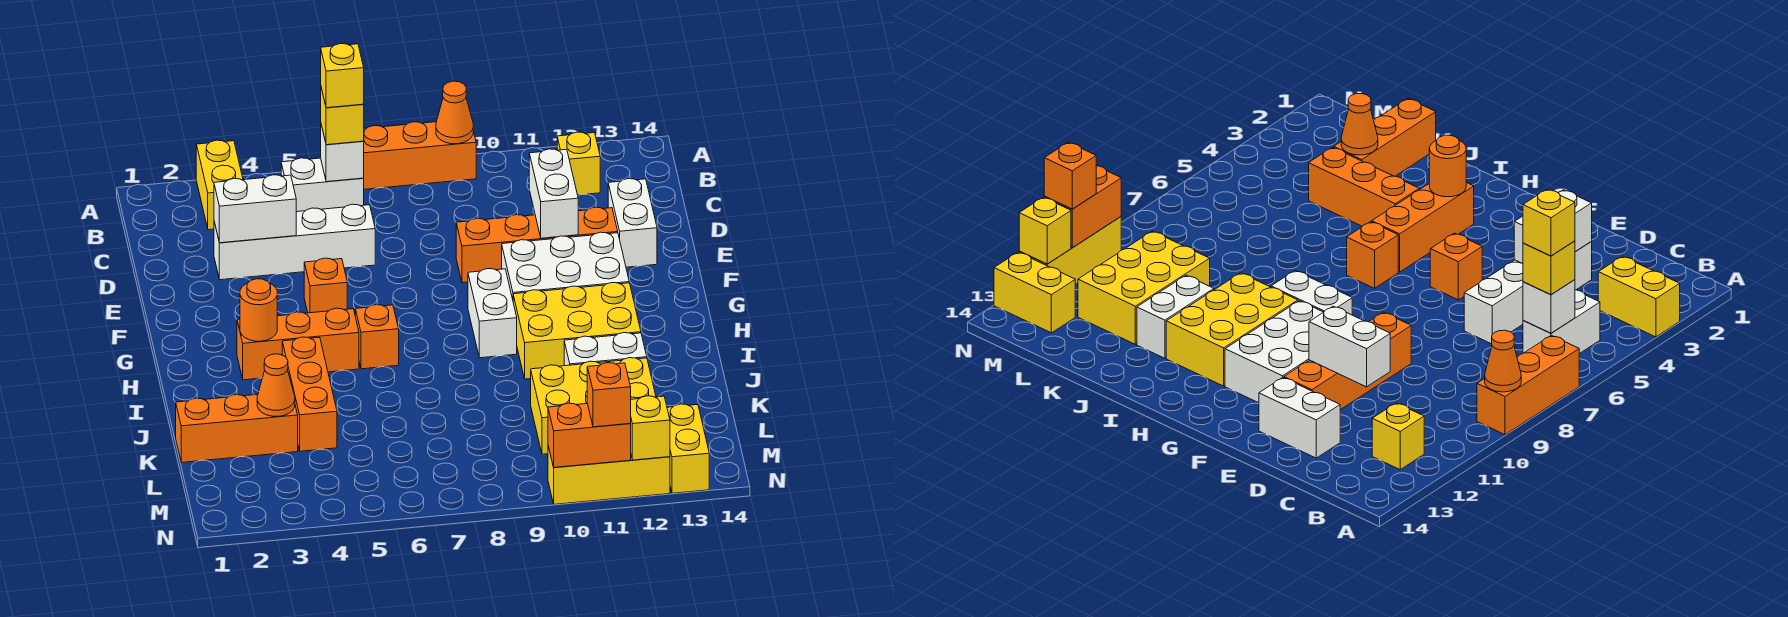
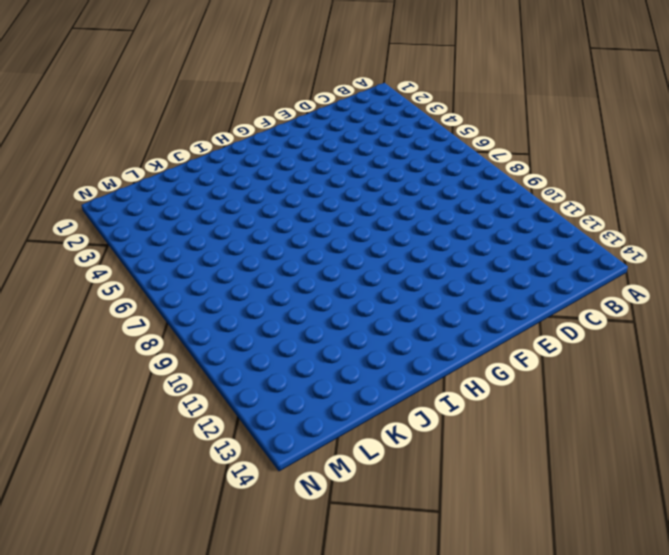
none -> yellow brick A3:B3 level 1
none -> orange brick A7:A9 level 1
none -> white brick B5:B6 level 1
none -> yellow brick B12 level 1

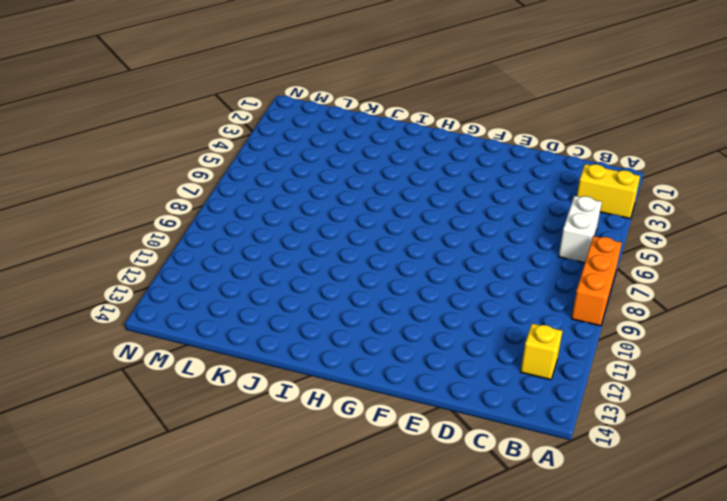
none -> white brick D3:D6 level 1
none -> white brick D13:E13 level 1
none -> orange brick E9:E12 level 1
none -> orange brick F5 level 1

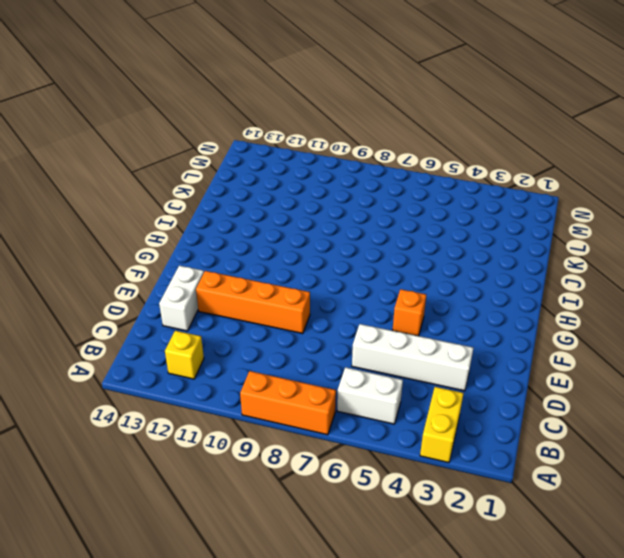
none -> white brick F10:G12 level 1
none -> white brick G9:H9 level 1
none -> orange brick H3:H5 level 1
none -> orange brick H6 level 1

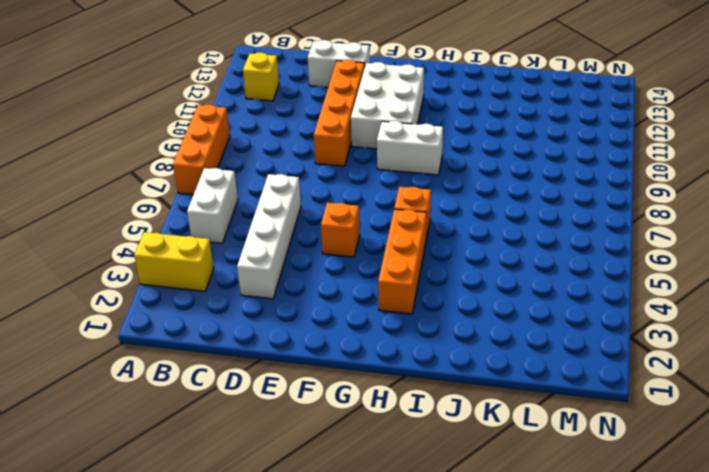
none -> yellow brick H10:I12 level 1
none -> orange brick I4:K4 level 1
none -> white brick J11:J12 level 1
none -> orange brick K1:K3 level 1

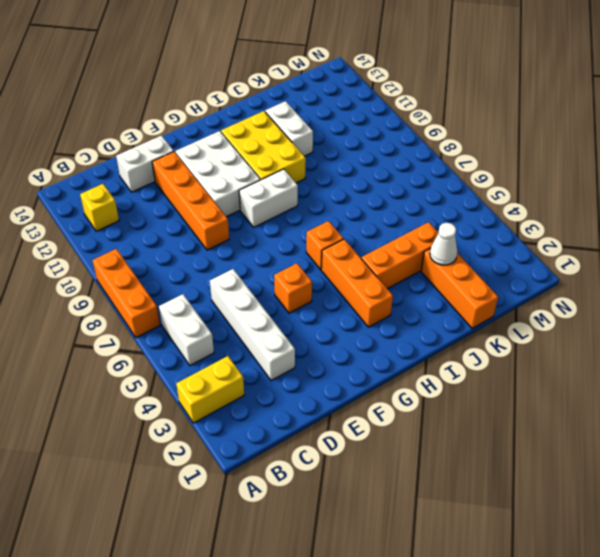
white cone K3 level 2 -> orange cone K3 level 2
none -> yellow brick K10:L12 level 1
none -> yellow brick M13:N13 level 1
none -> yellow brick N10:N12 level 1
none -> orange cone A9 level 2

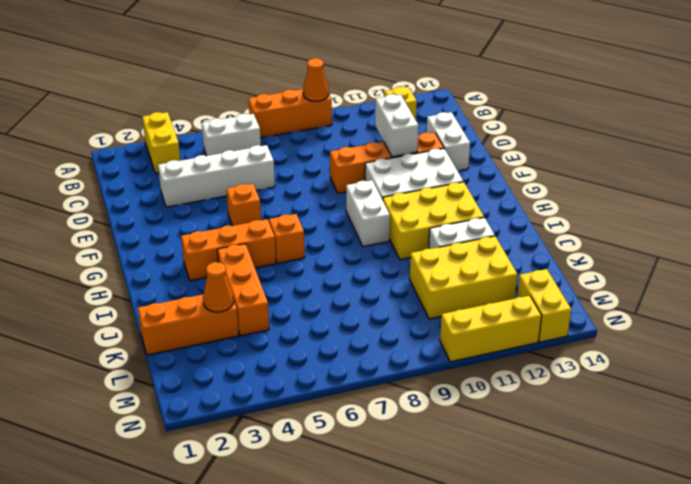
none -> white brick B6 level 2
none -> white brick D3:D4 level 2
none -> orange round brick H3 level 2
none -> orange brick N10:N11 level 2

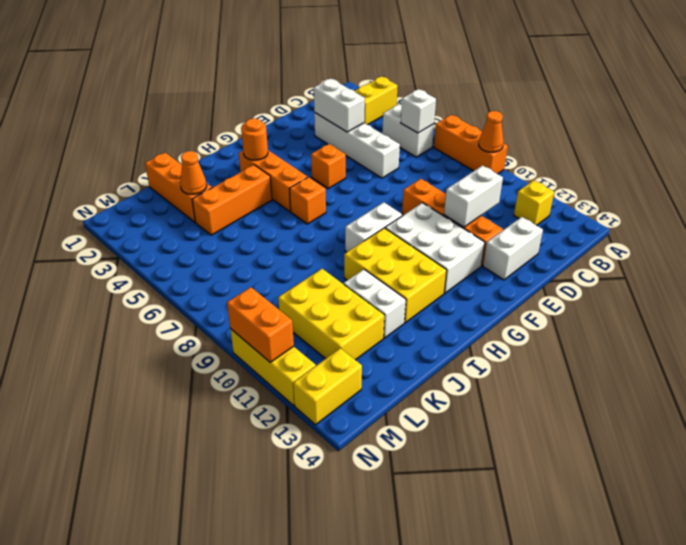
none -> yellow brick N12 level 2
none -> yellow brick B6 level 3
none -> orange brick N11 level 3
none -> yellow brick B6 level 4

